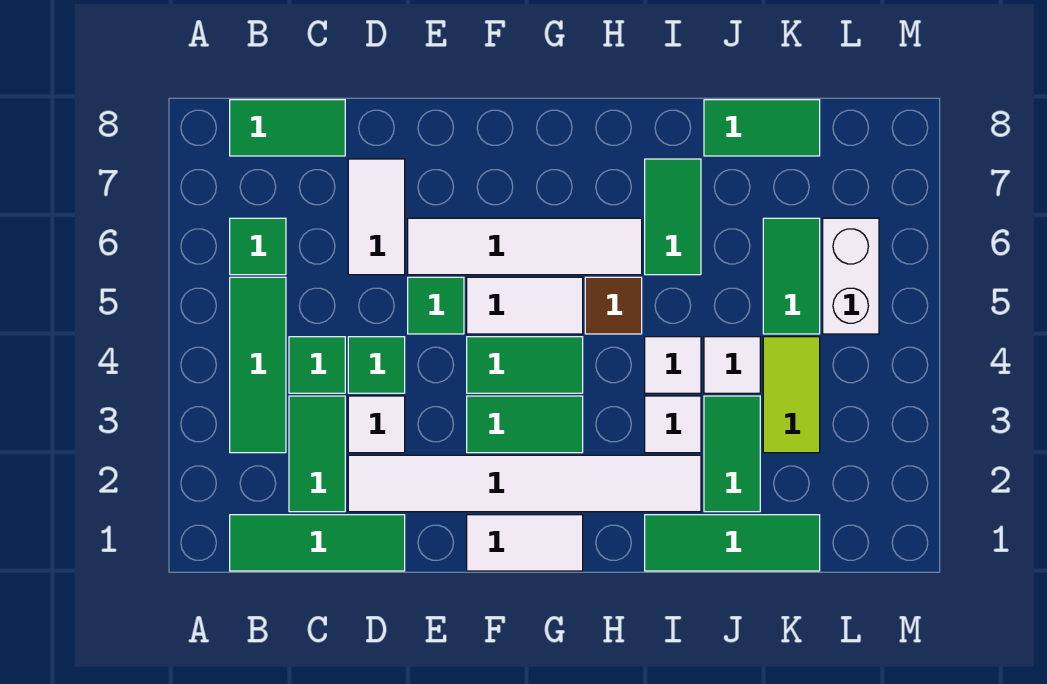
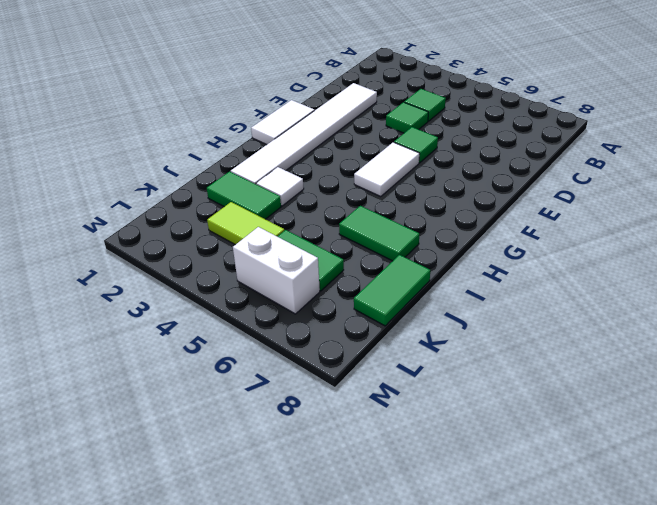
none -> green tile B1:D1 level 1
none -> green tile B3:B5 level 1
none -> green tile B6 level 1

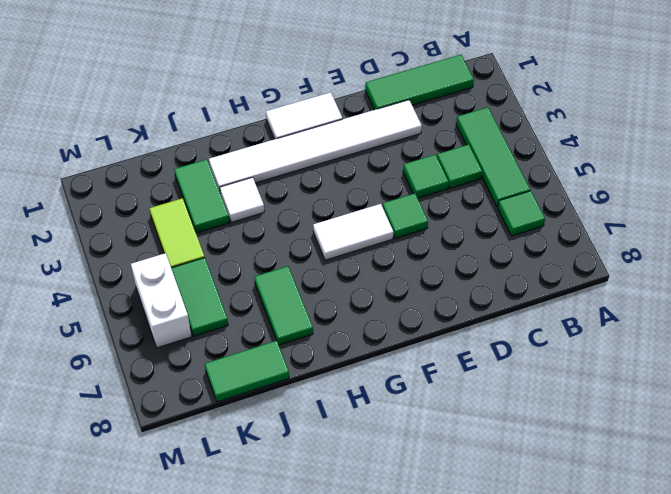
none -> green tile B8:C8 level 1
none -> green tile C2:C3 level 1
none -> white tile D3 level 1

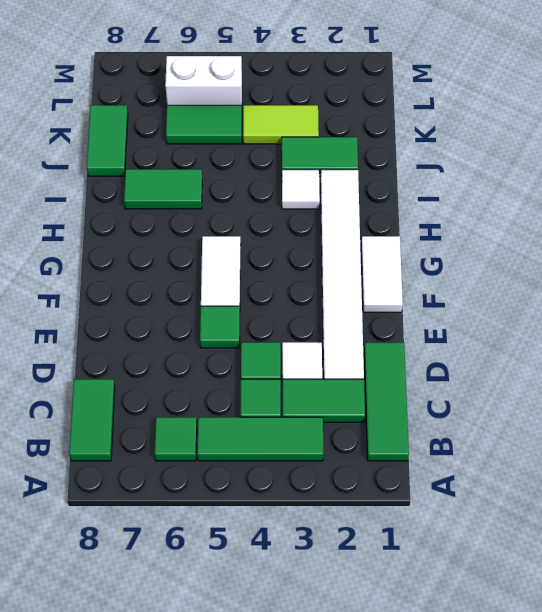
none -> white tile D6:D7 level 1
none -> white tile E6:H6 level 1
none -> green tile F3:G3 level 1

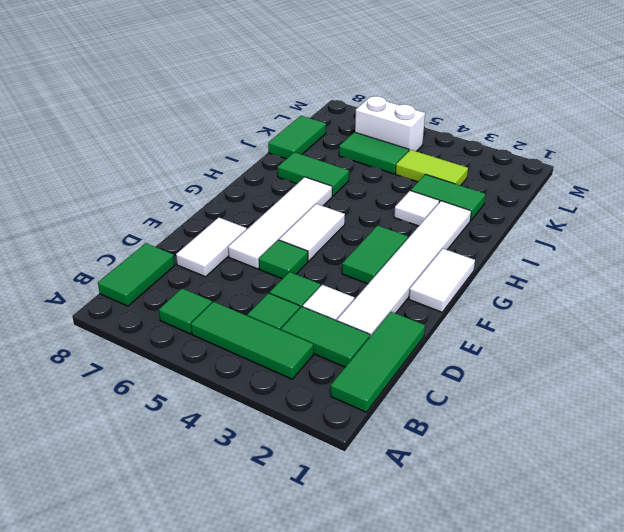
white tile D7:E7 level 1 -> white tile D6:D7 level 1
none -> green tile F4:G4 level 1
none -> brown tile H5 level 1
none -> green tile I1:K1 level 1

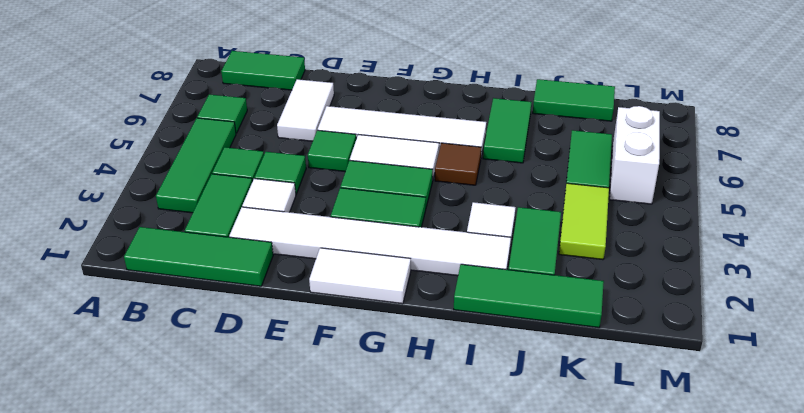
none -> white tile I4 level 1
none -> white tile J4 level 1

